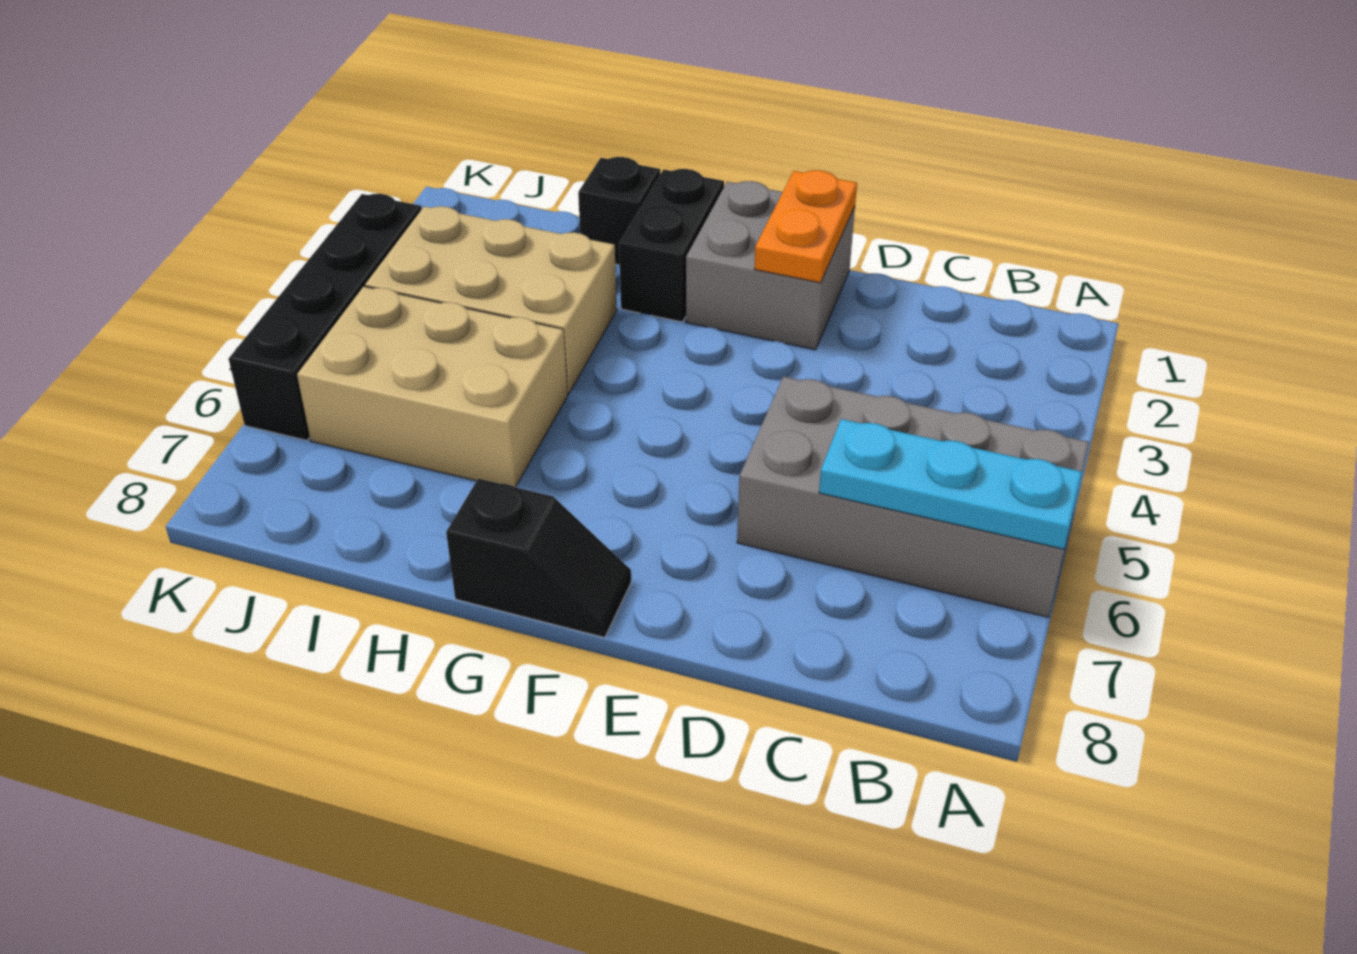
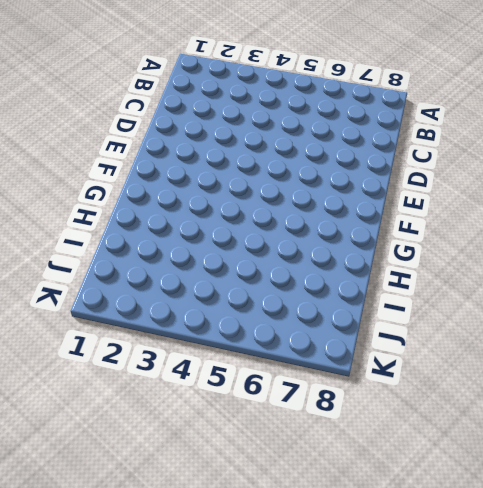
none -> grey brick A5:D6 level 1
none -> grey brick E1:F2 level 1

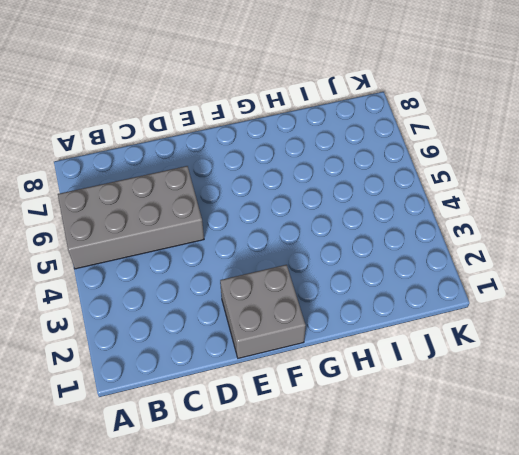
none -> black slope F8:G8 level 1 top G
none -> black brick G1:G2 level 1

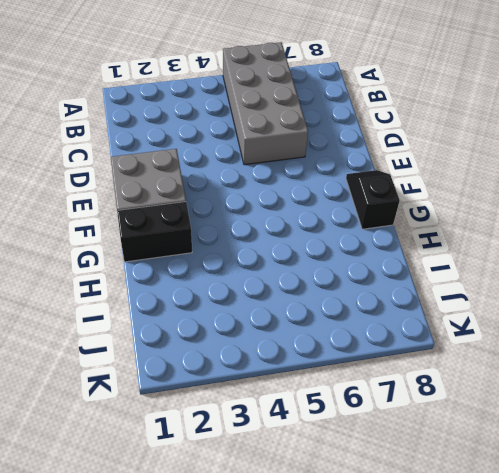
none -> black brick H1 level 1
none -> tan brick H3:J4 level 1

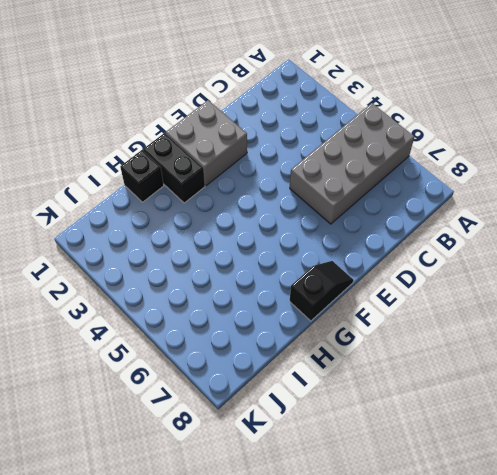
none -> tan brick H3:J4 level 1
none -> tan brick H5:J6 level 1

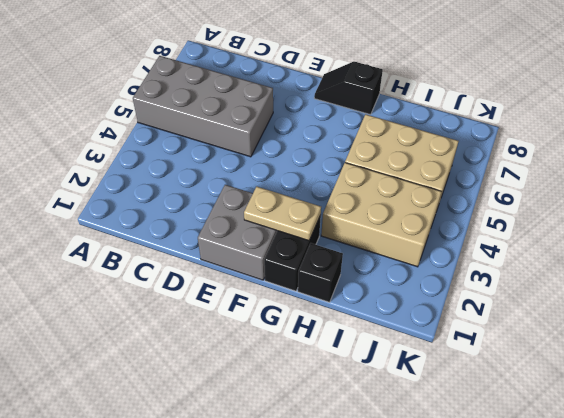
tan plate F2:G2 level 2 -> none
none -> black brick K3:K6 level 1
none -> cyan plate A6:C6 level 2

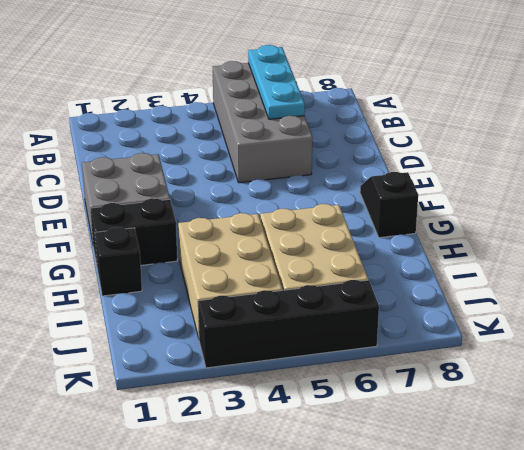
none -> orange plate E1:E2 level 2

